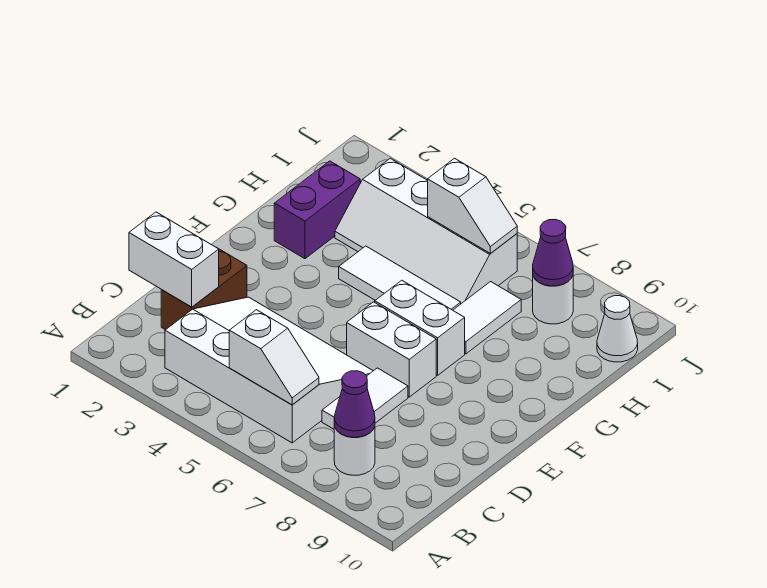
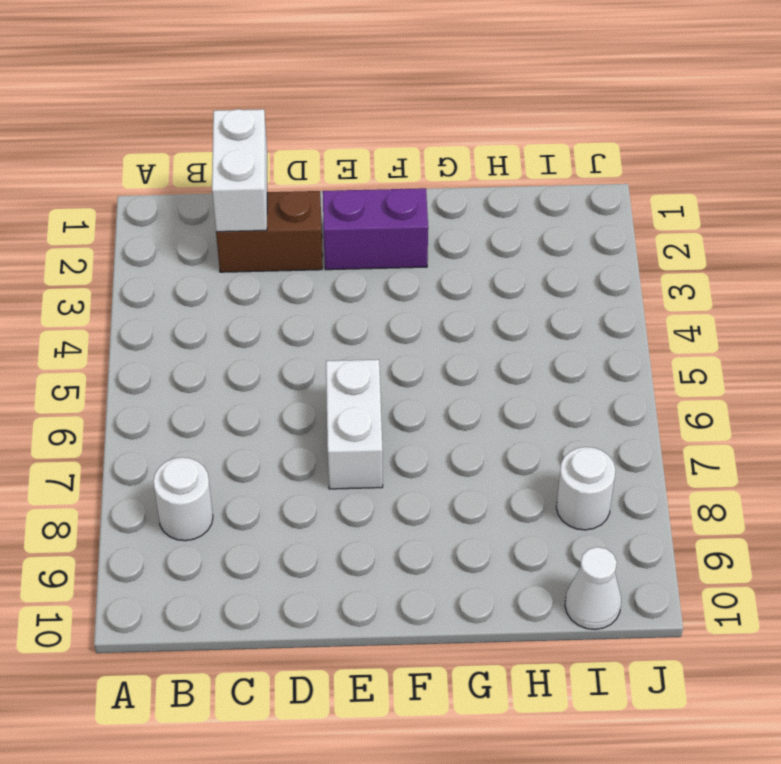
purple brick E2:F2 level 1 -> purple brick G2:H2 level 1
none -> white slope B3:D6 level 1 top B
none -> white tile C7:D7 level 1
none -> white brick F6:F7 level 1

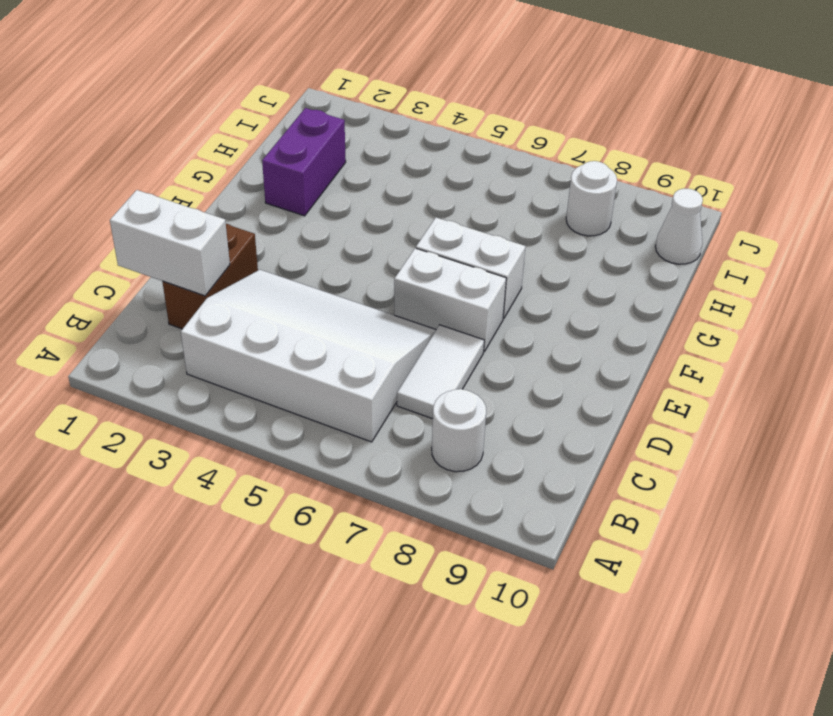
none -> white tile G4:G6 level 1
none -> white tile G7:H7 level 1
none -> white slope H3:I6 level 1 top I

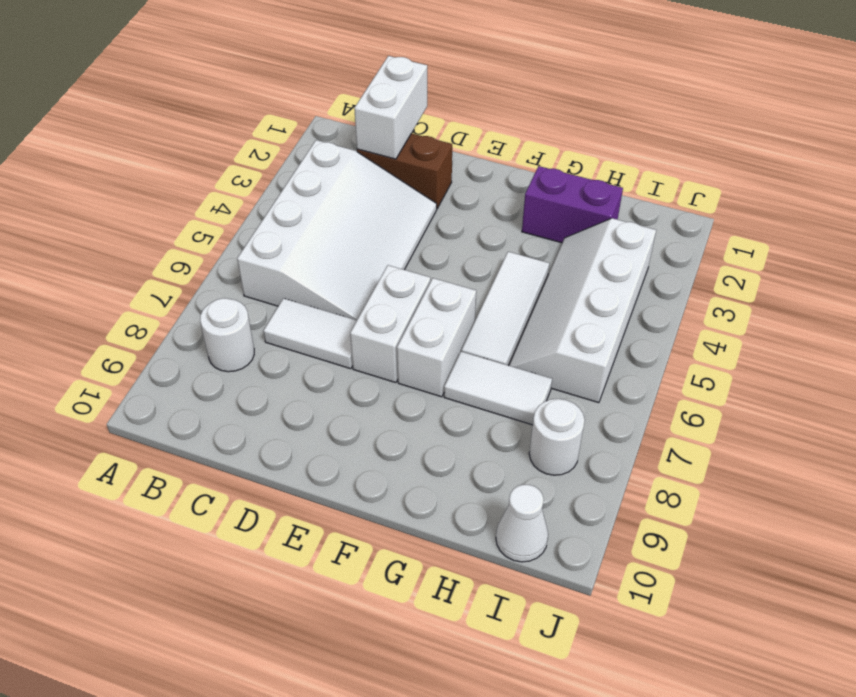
none -> white slope B5:B6 level 2 top 5
none -> purple cone B8 level 2
none -> white slope I5:I6 level 2 top 5

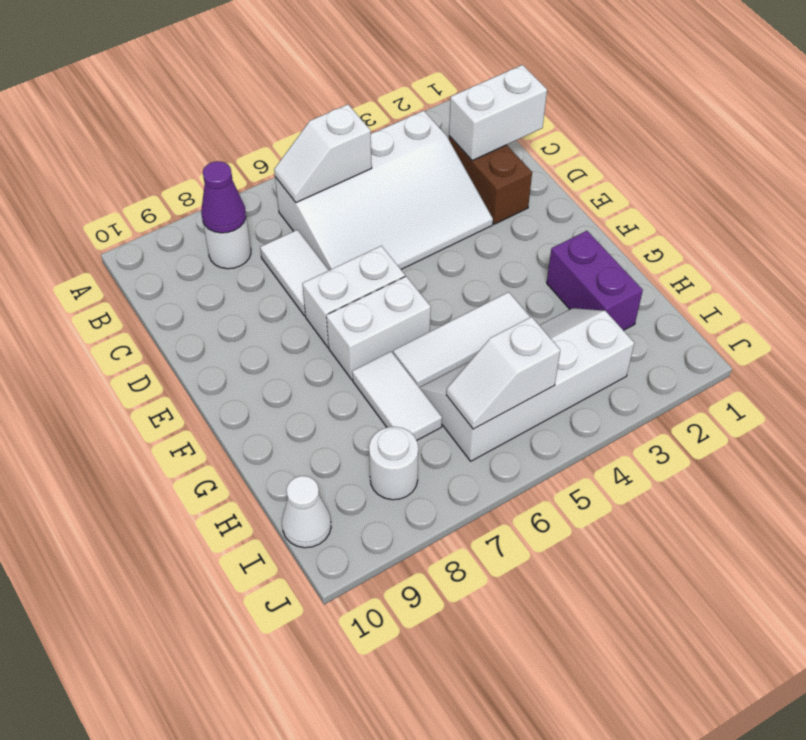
none -> purple cone I8 level 2

